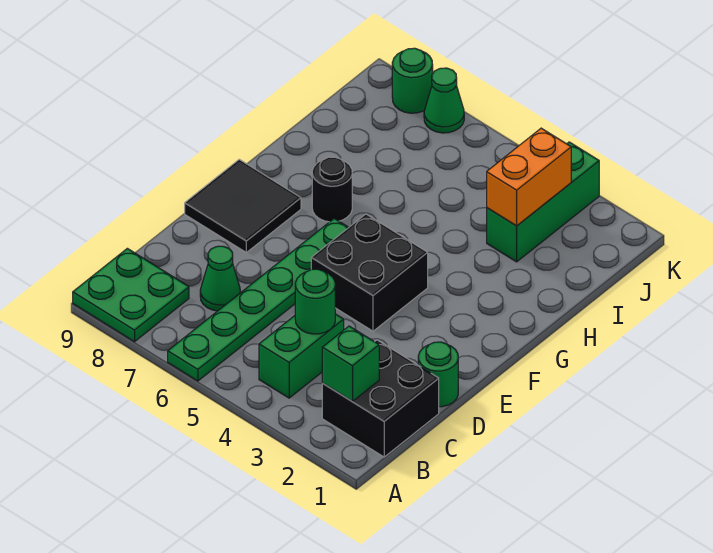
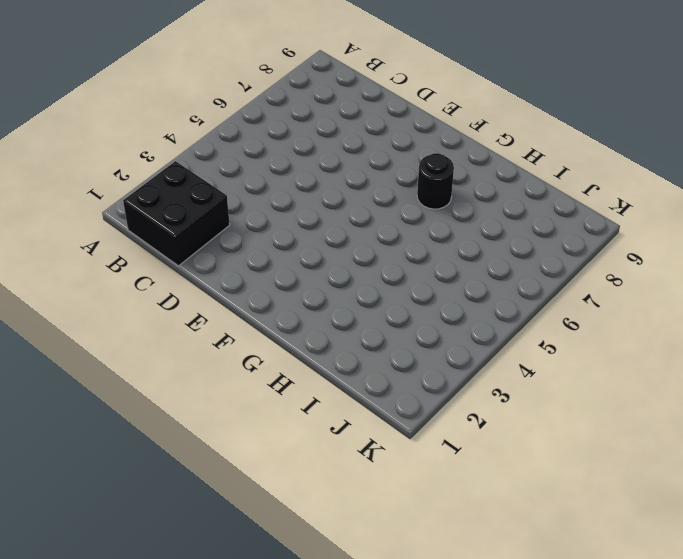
none -> green plate A6:F6 level 1
none -> green plate A8:B9 level 1
none -> green brick B4:C4 level 1

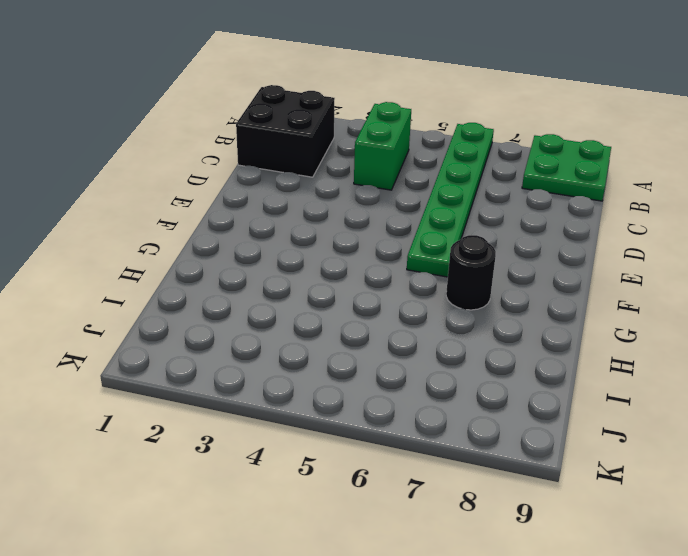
none -> green cone C7 level 1
none -> green round brick D1 level 1
none -> black brick E4:F5 level 1

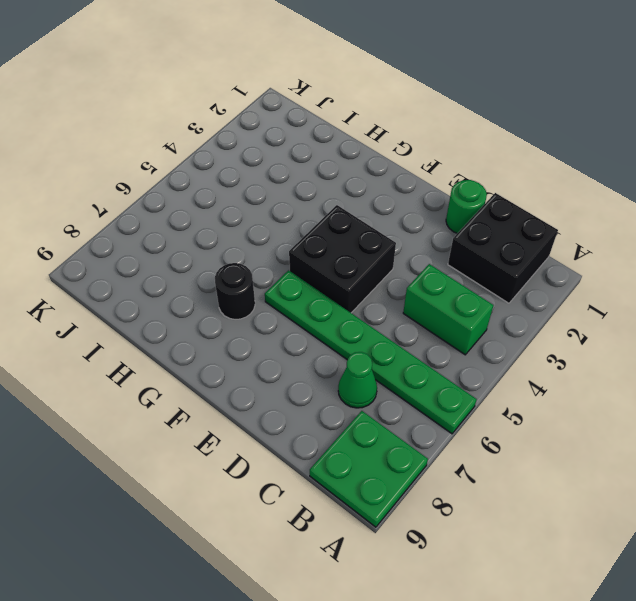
none -> black tile E8:F9 level 1
none -> green brick I3:K3 level 1
none -> green cone K7 level 1

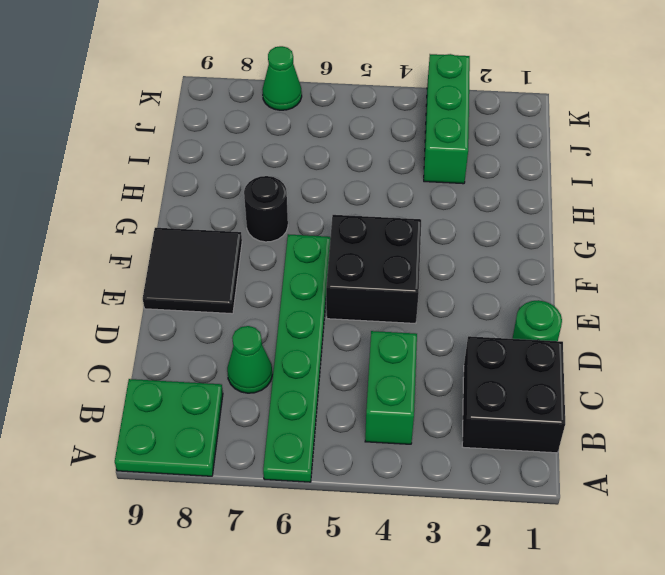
none -> green round brick K8 level 1
none -> green brick B2 level 2
none -> green round brick C4 level 2

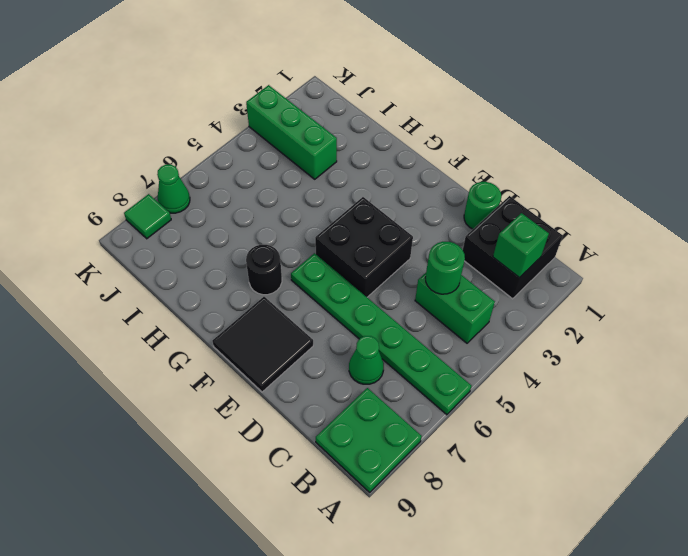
green tile K8 level 1 -> green round brick K8 level 1
none -> orange brick I3:J3 level 2

